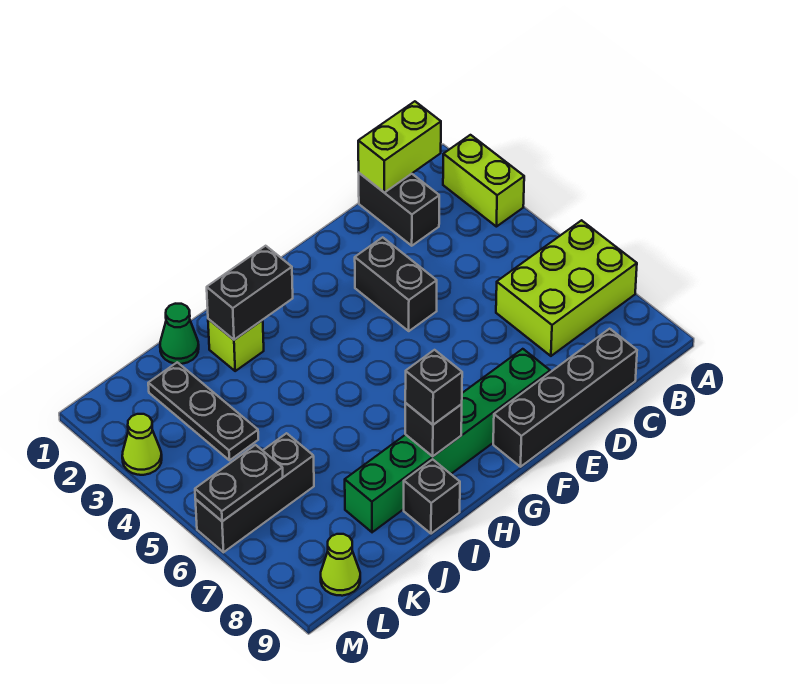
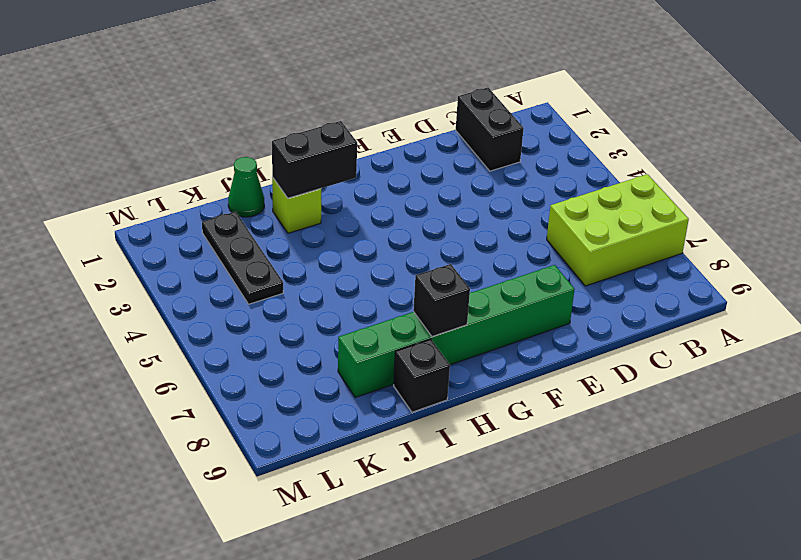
none -> lime brick A2:A3 level 1
none -> black brick C9:F9 level 1
none -> black brick E3:E4 level 1

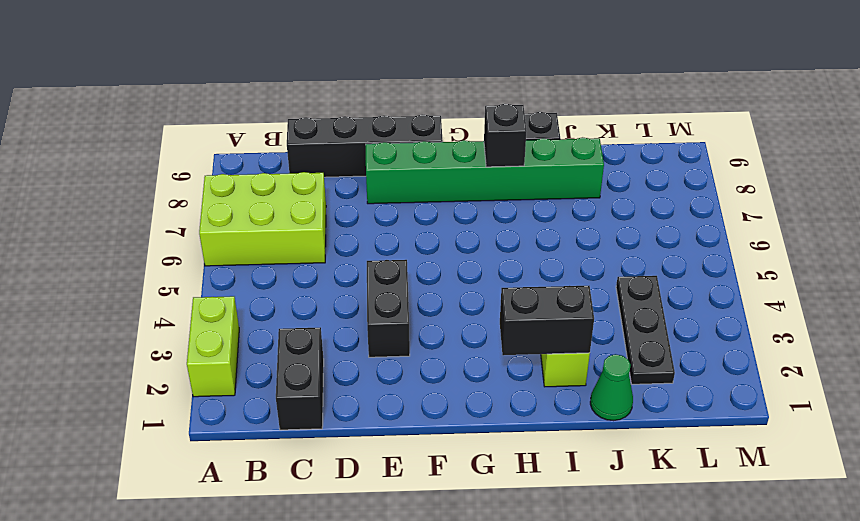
none -> black brick K6:M6 level 1
none -> lime cone L9 level 1
none -> lime cone M3 level 1

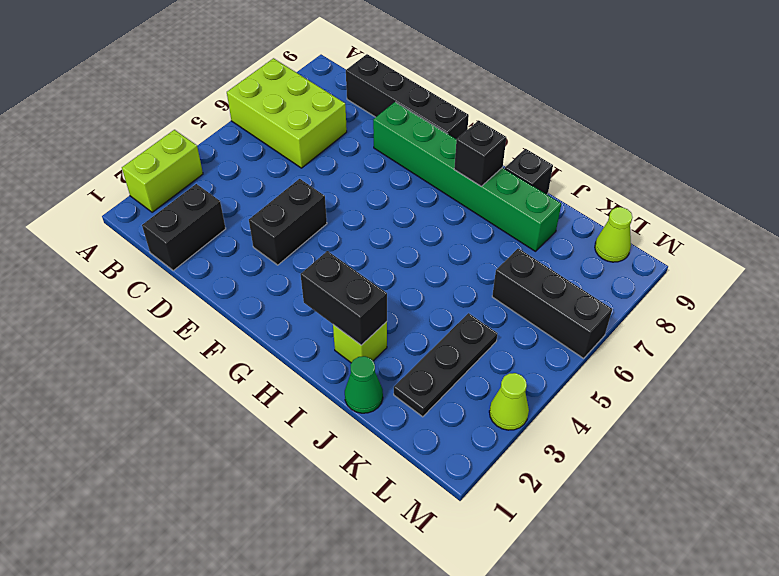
none -> lime brick B1:C1 level 2
none -> black plate L6:M6 level 2
none -> black brick H8 level 3

